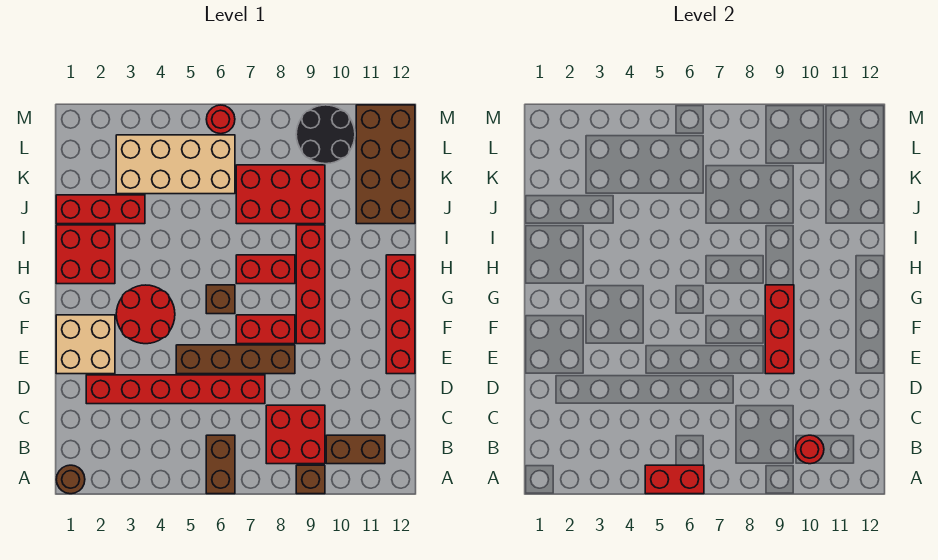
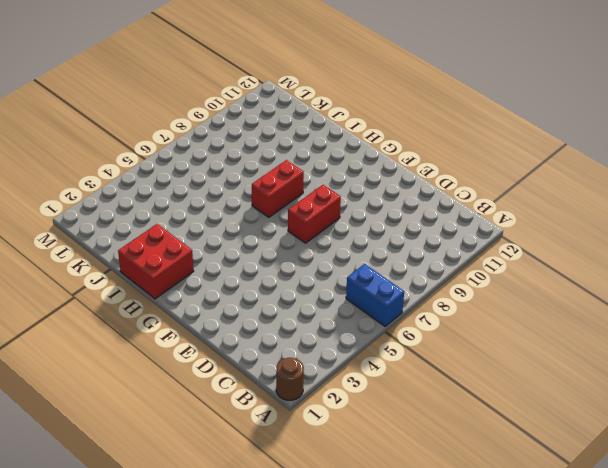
blue brick A6:B6 level 1 -> brown brick A6:B6 level 1
none -> brown brick A9 level 1
none -> red brick B8:C9 level 1
none -> brown brick B10:B11 level 1

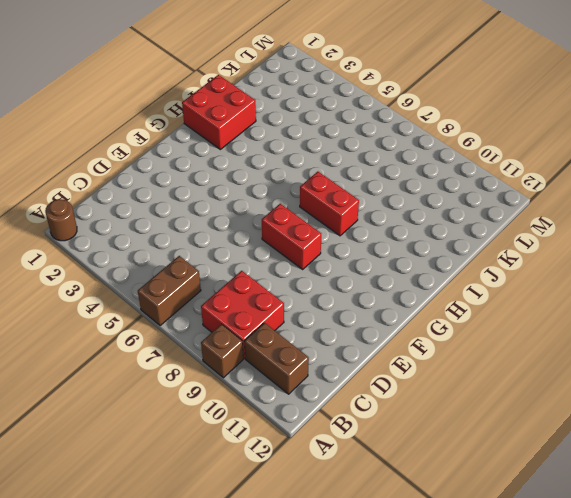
none -> red brick D2:D7 level 1
none -> tan brick E1:F2 level 1
none -> brown brick E5:E8 level 1

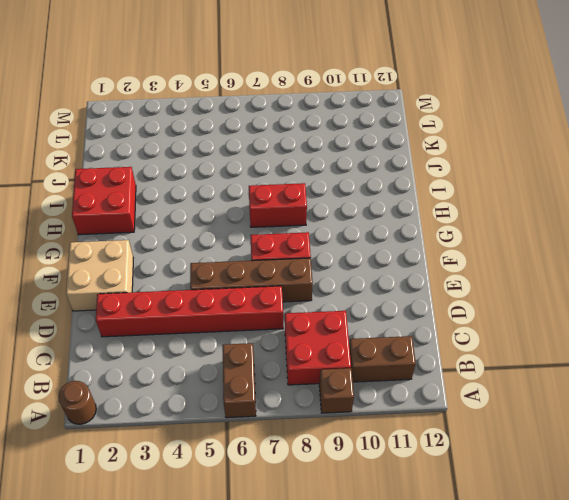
none -> red brick E12:H12 level 1
none -> red round brick F3:G4 level 1
none -> red brick F9:I9 level 1

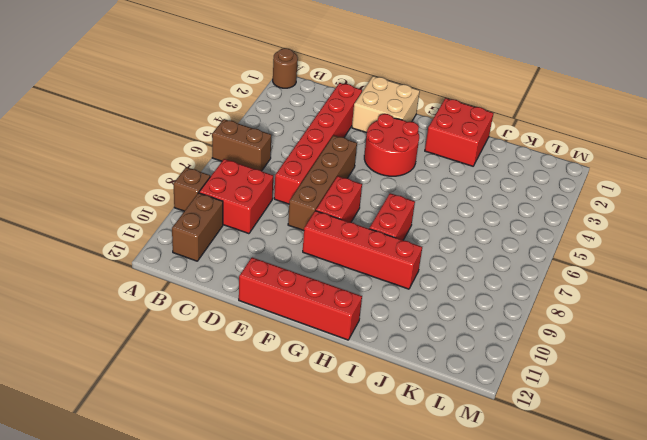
none -> brown brick G6 level 1
none -> red brick J1:J3 level 1
none -> red brick J7:K9 level 1

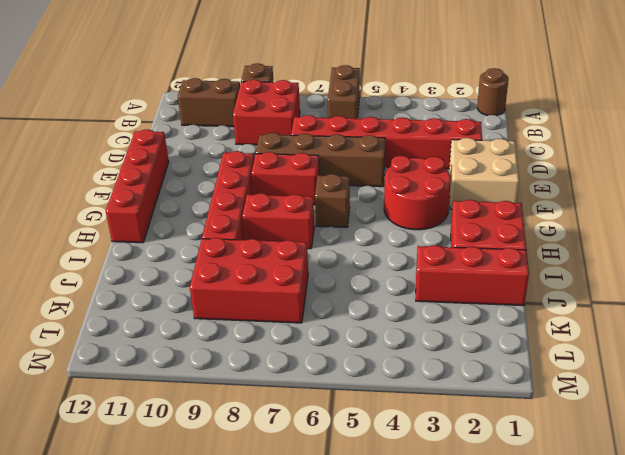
none -> brown brick J11:M12 level 1
none -> tan brick K3:L6 level 1
none -> black round brick L9:M10 level 1

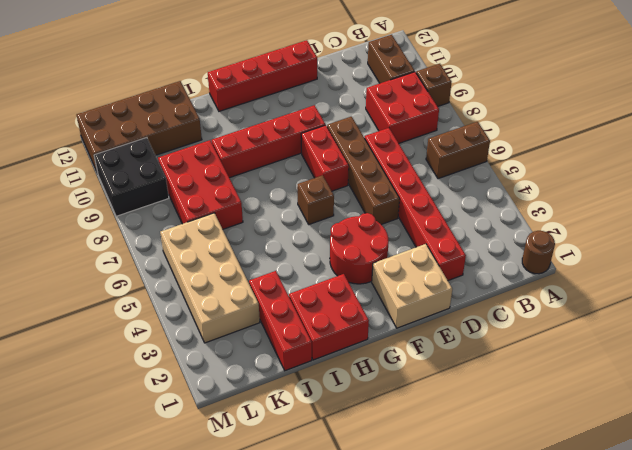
black brick L9:M10 level 1 -> black round brick L9:M10 level 1
none -> red brick H7:H8 level 1
none -> red round brick M6 level 1
none -> red brick A5:A6 level 2

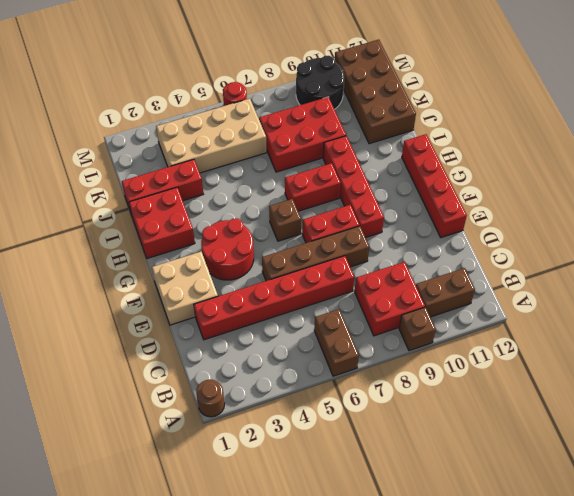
none -> red brick A5:A6 level 2
none -> red round brick B10 level 2
none -> red brick E9:G9 level 2

